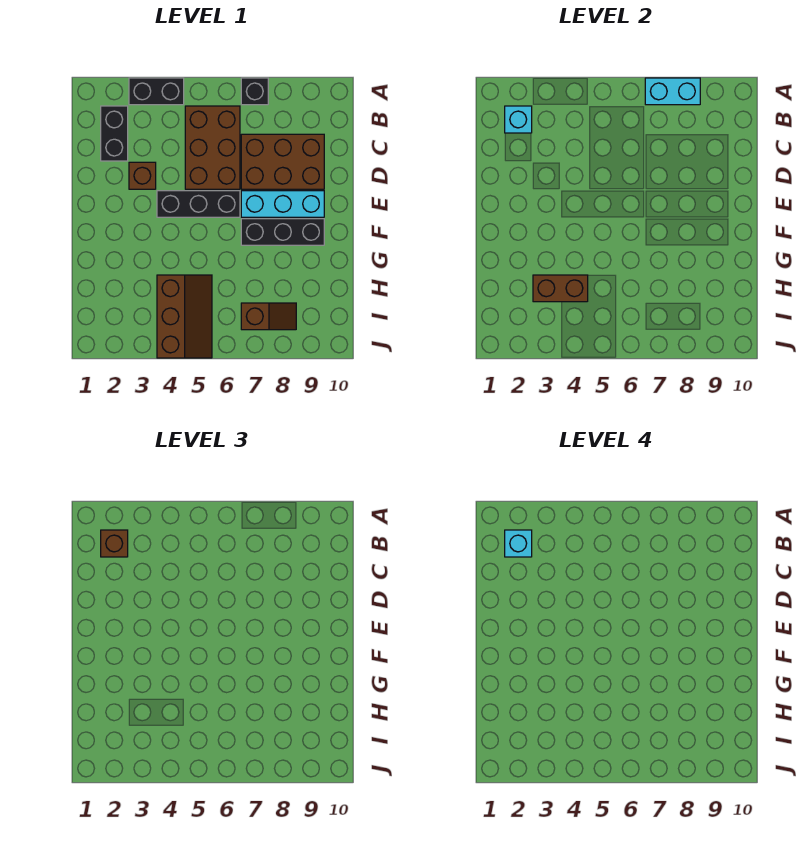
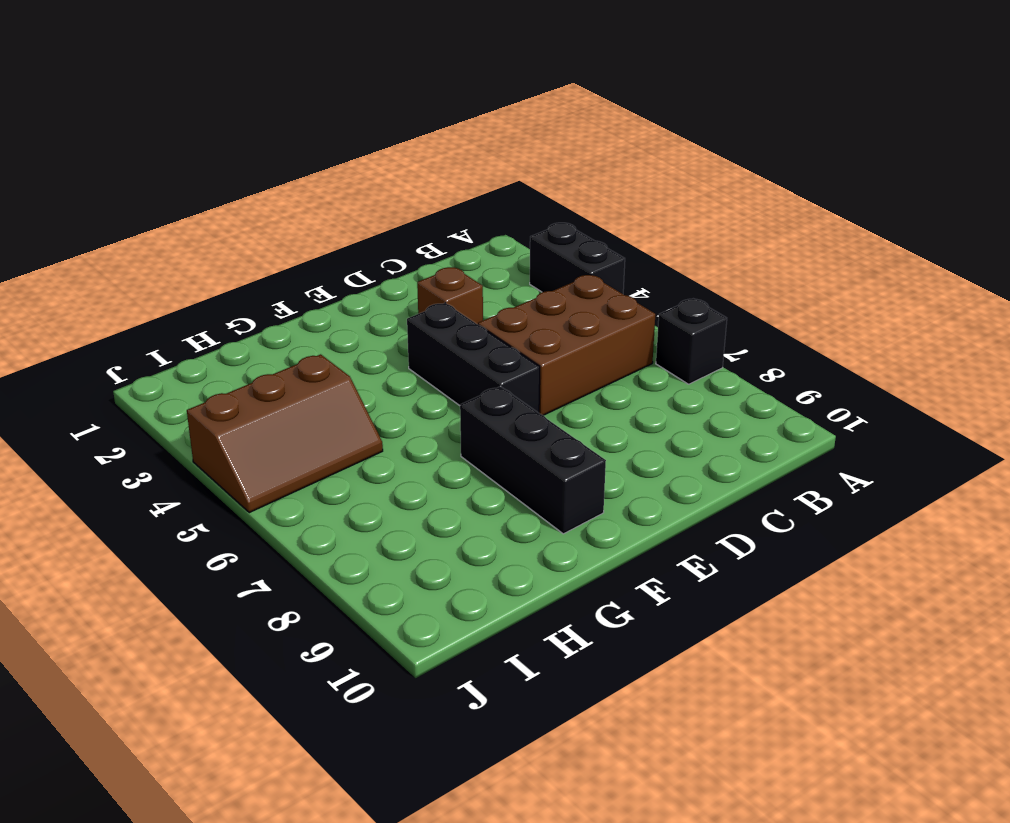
none -> black brick B2:C2 level 1
none -> brown brick C7:D9 level 1
none -> cyan brick E7:E9 level 1

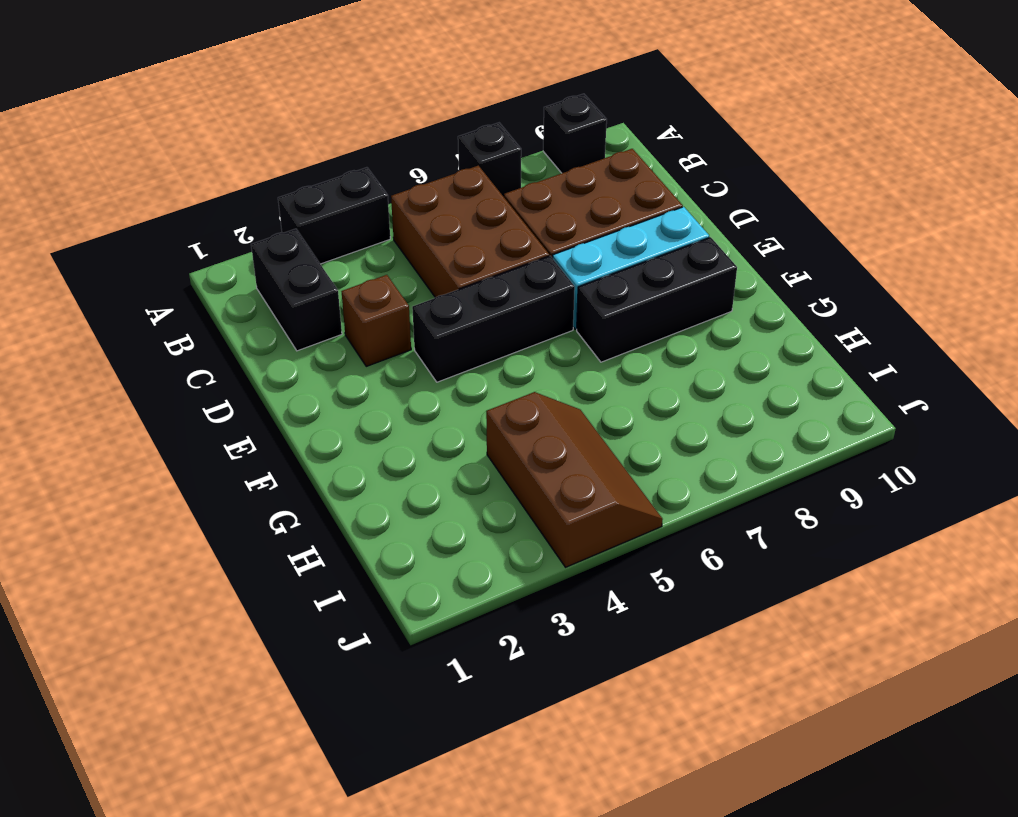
black brick A9 level 1 -> none
none -> brown slope I7:I8 level 1 top 7
none -> cyan brick A7:A8 level 2
none -> cyan brick B2 level 2

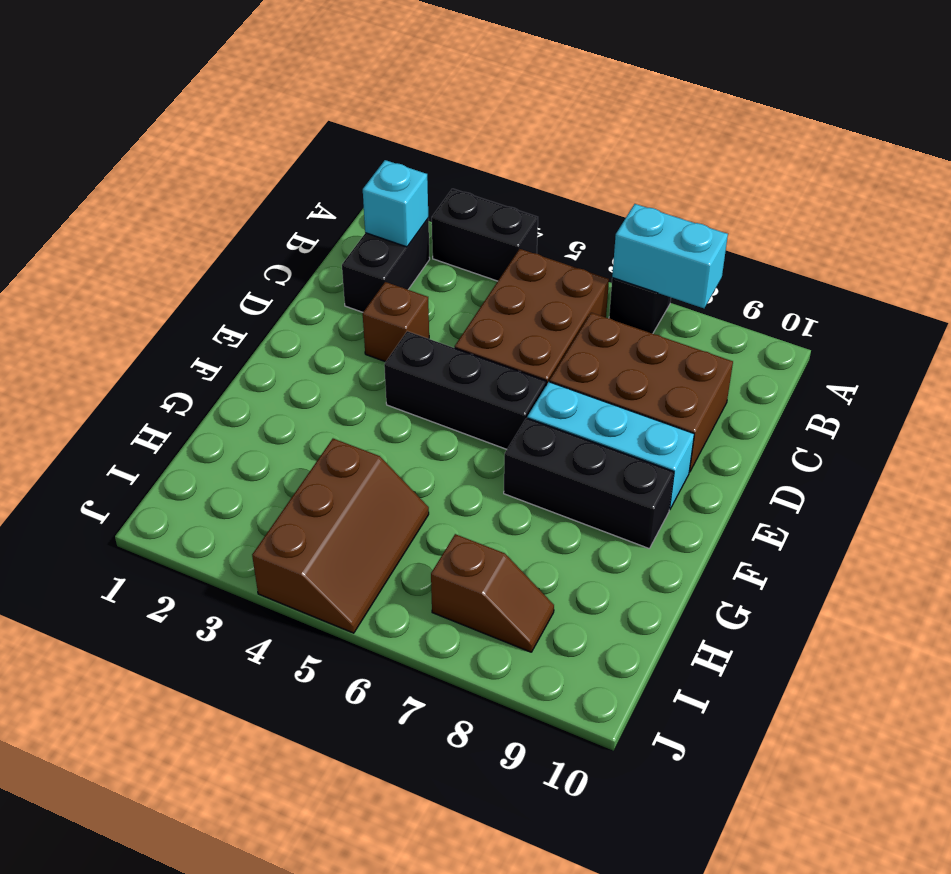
none -> brown brick H3:H4 level 2
none -> brown brick B2 level 3
none -> cyan brick B2 level 4

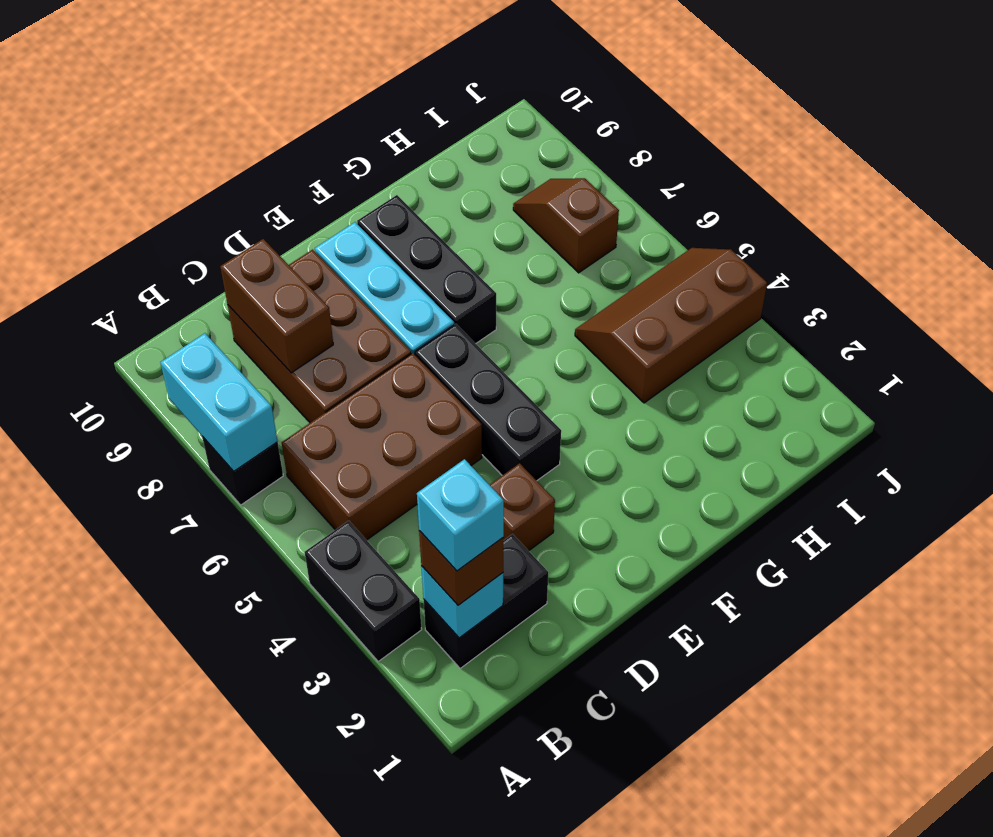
brown brick C8:C9 level 2 -> brown brick H3:H4 level 2

